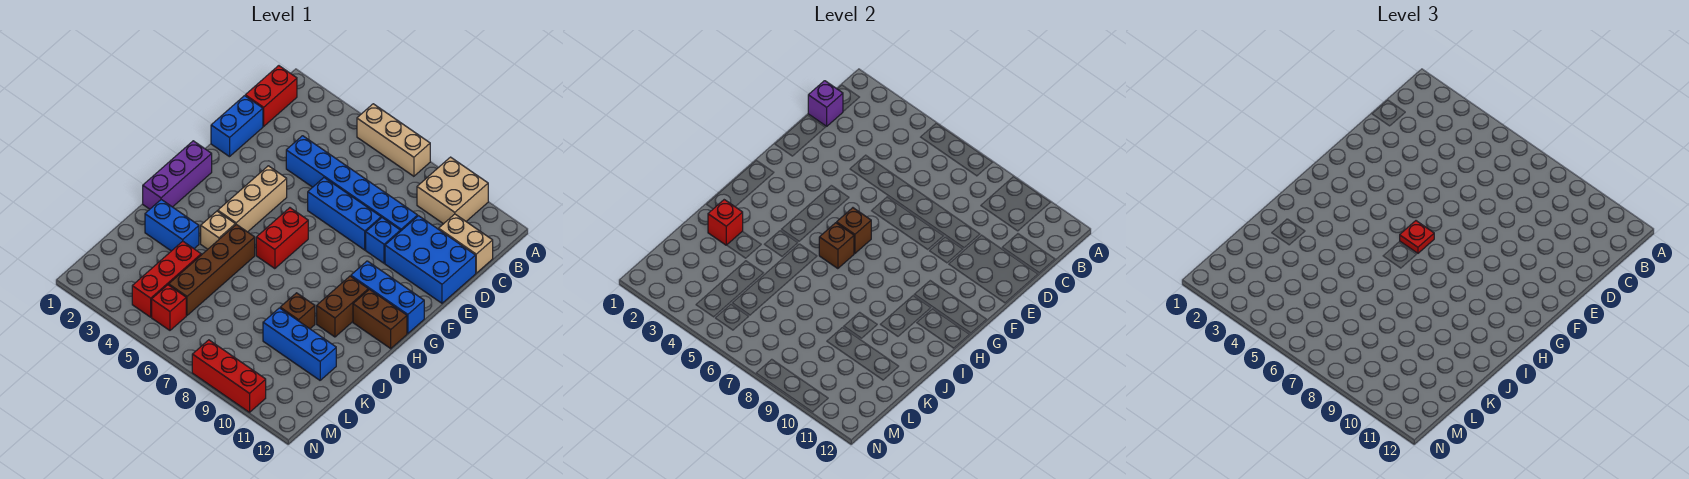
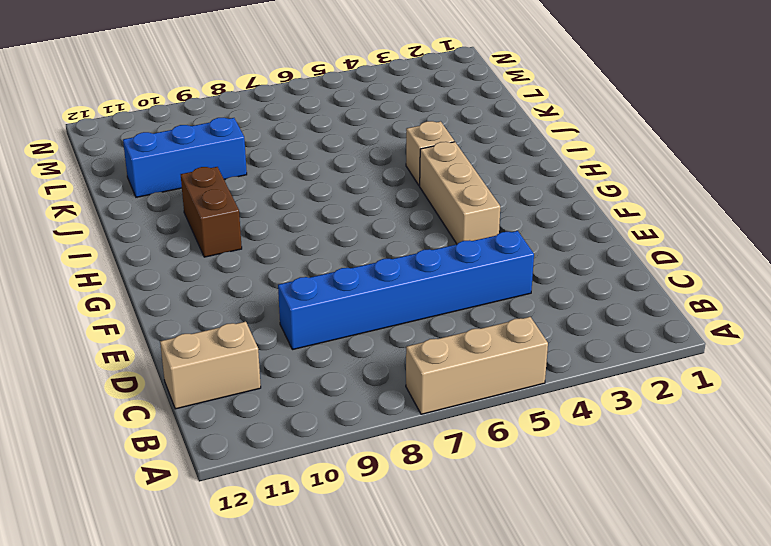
none -> tan brick A9:B10 level 1
none -> red brick B1:C1 level 1
none -> blue brick D1:E1 level 1

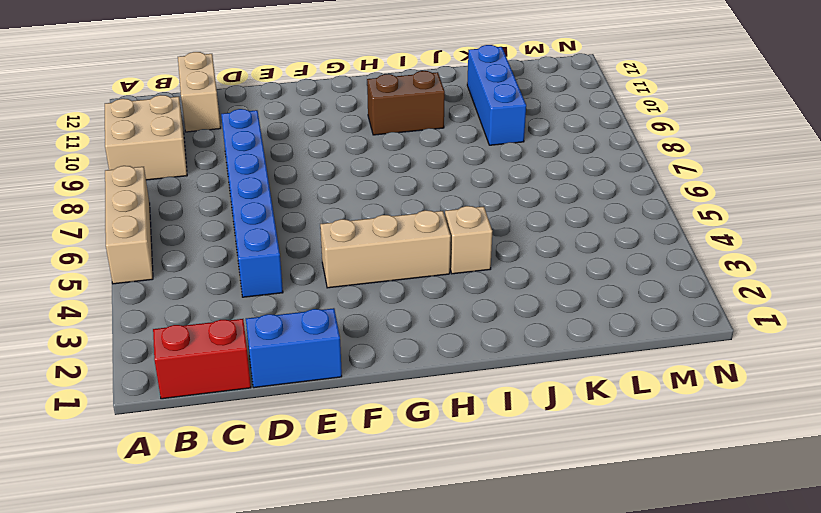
none -> blue brick D10:E12 level 1
none -> blue brick E6:E8 level 1
none -> blue brick E9 level 1

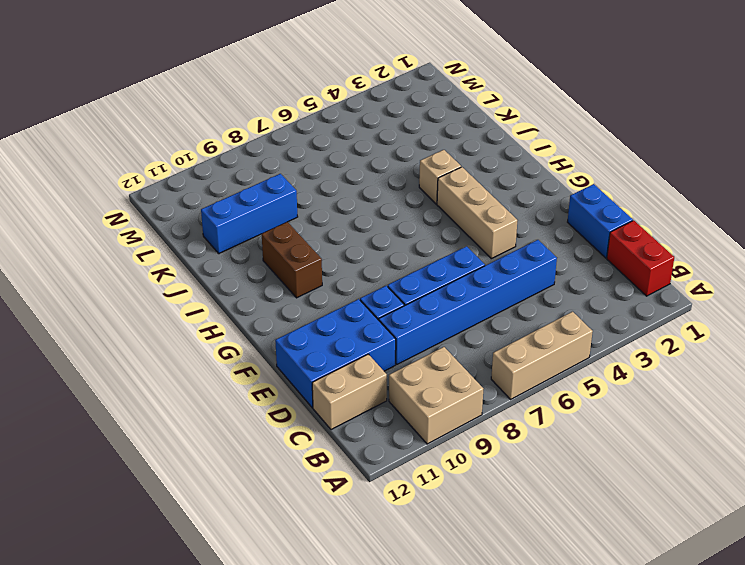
none -> purple brick G1:I1 level 1
none -> red brick G6:H6 level 1
none -> blue brick G10:G12 level 1

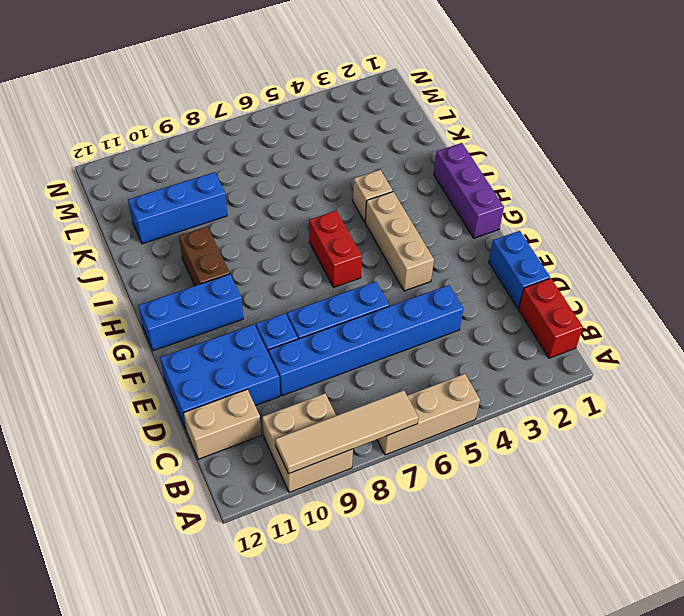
tan tile A7:A10 level 2 -> none
none -> brown brick H11:H12 level 1
none -> brown brick I5:L5 level 1
none -> blue brick J2:J3 level 1

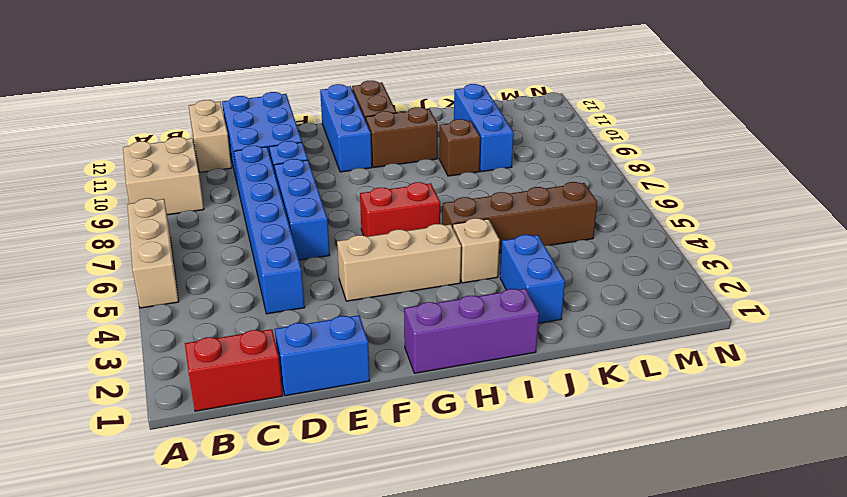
none -> red brick K4:M4 level 1
none -> red brick M5 level 1
none -> red brick N8:N10 level 1

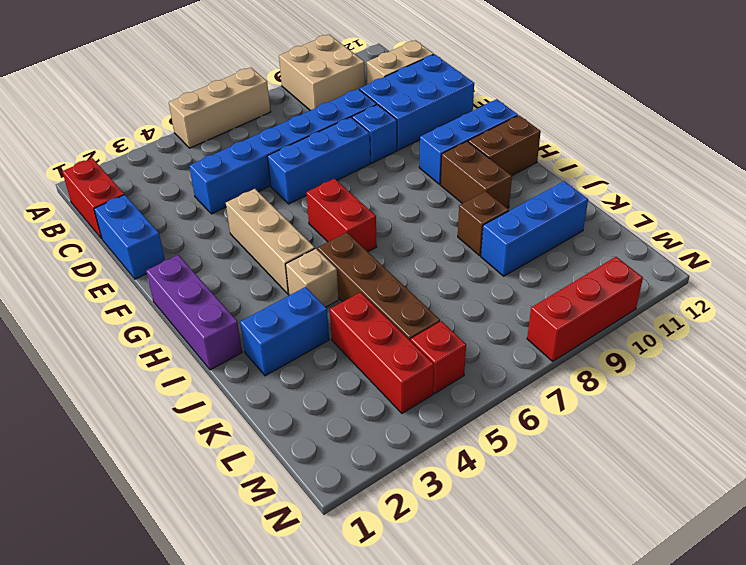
none -> purple brick C1 level 2
none -> brown brick G6 level 2
none -> brown brick H6 level 2

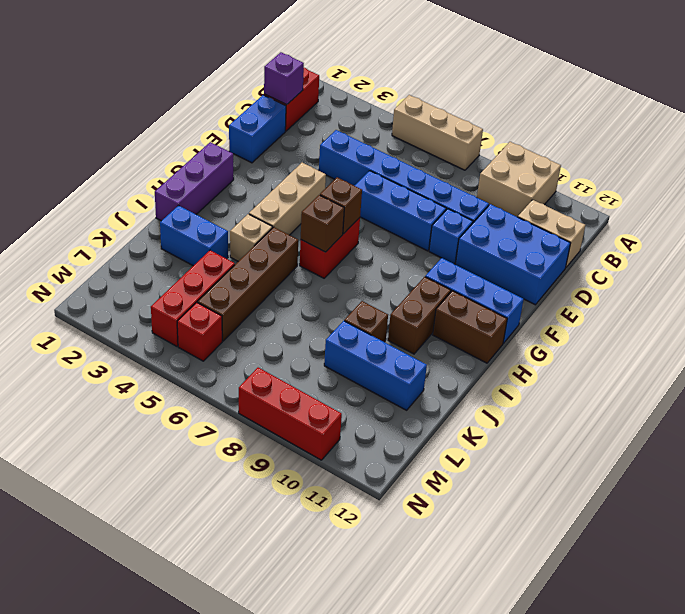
none -> red brick J2 level 2
none -> red plate G6 level 3

